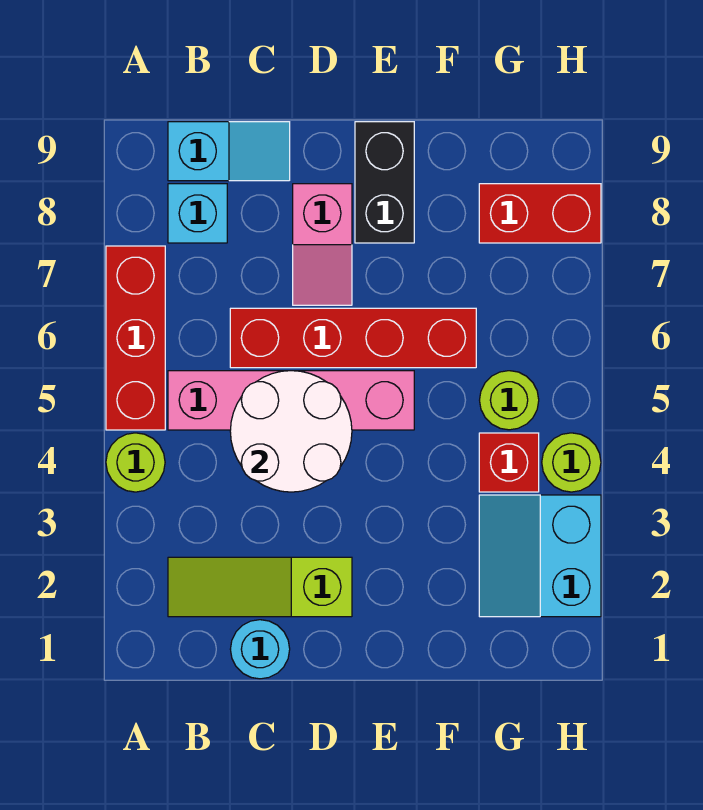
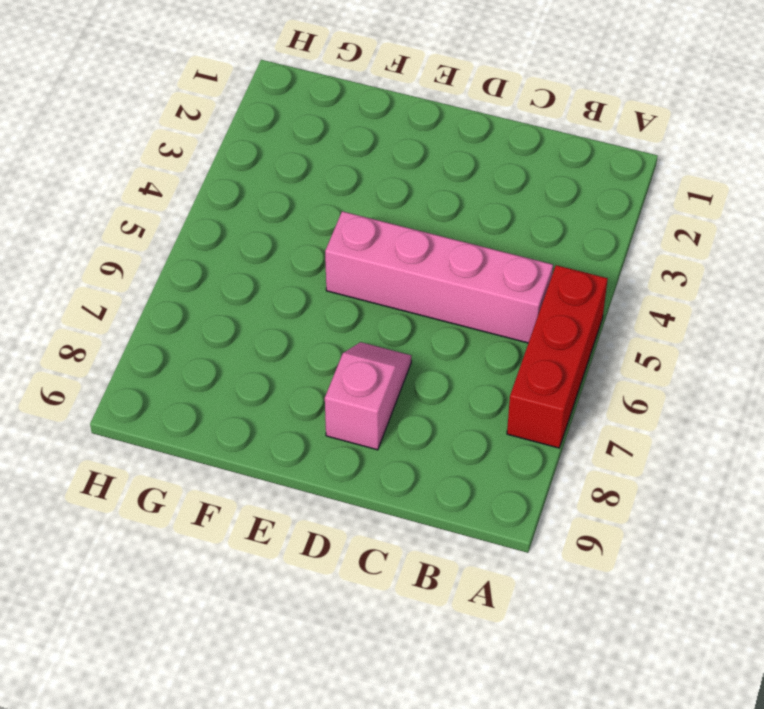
none -> lime round brick A4 level 1
none -> lime slope B2:D2 level 1 top D
none -> cyan brick B8 level 1

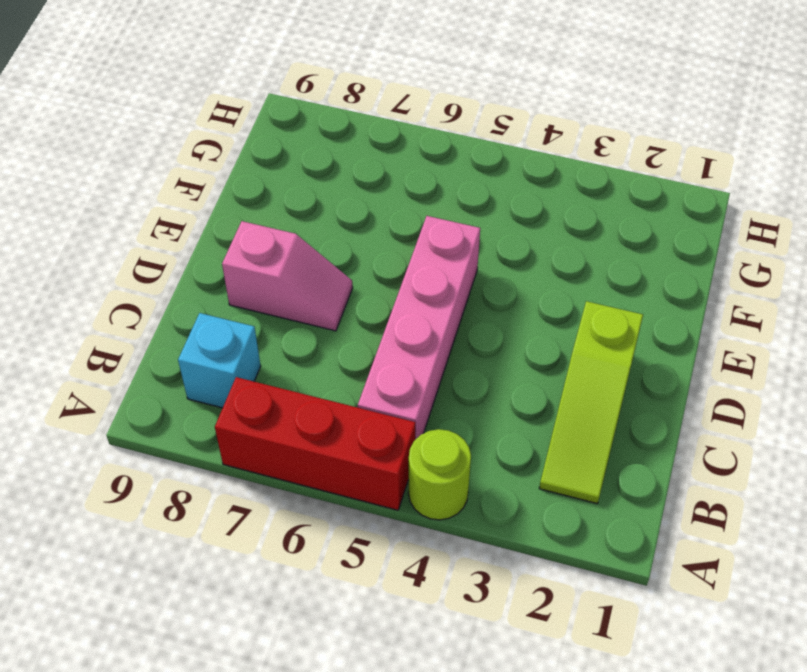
none -> cyan slope B9:C9 level 1 top B
none -> cyan round brick C1 level 1
none -> red brick C6:F6 level 1

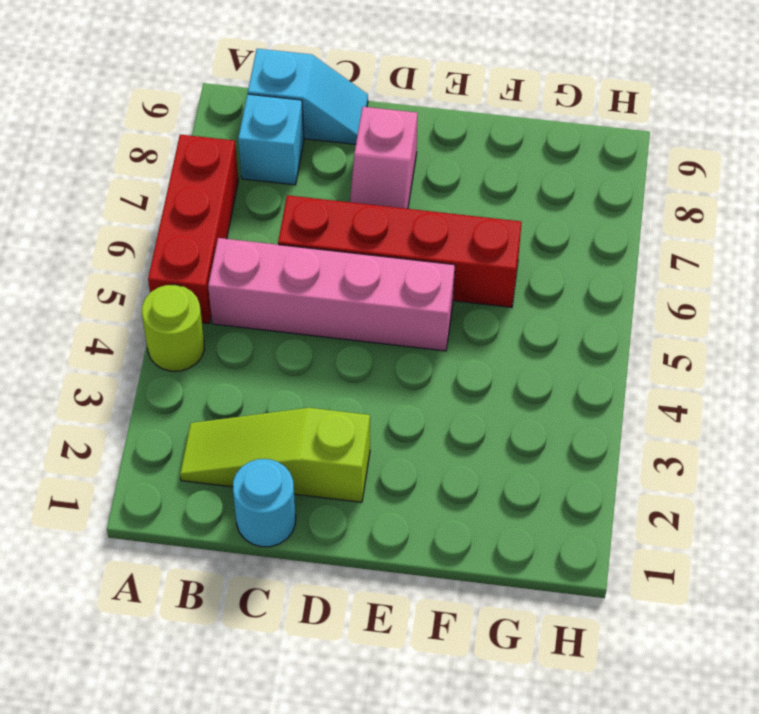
none -> black brick E8:E9 level 1
none -> cyan slope G2:H3 level 1 top H
none -> red brick G4 level 1

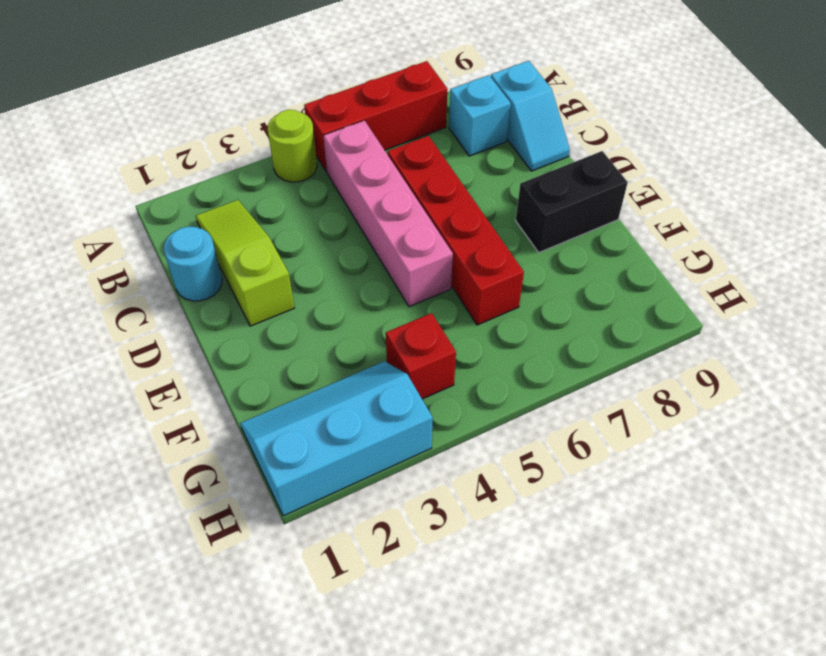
cyan slope G1:H3 level 1 top H -> cyan slope G2:H3 level 1 top H
none -> pink slope D7:D8 level 1 top 8
none -> lime round brick G5 level 1
none -> red brick G8:H8 level 1

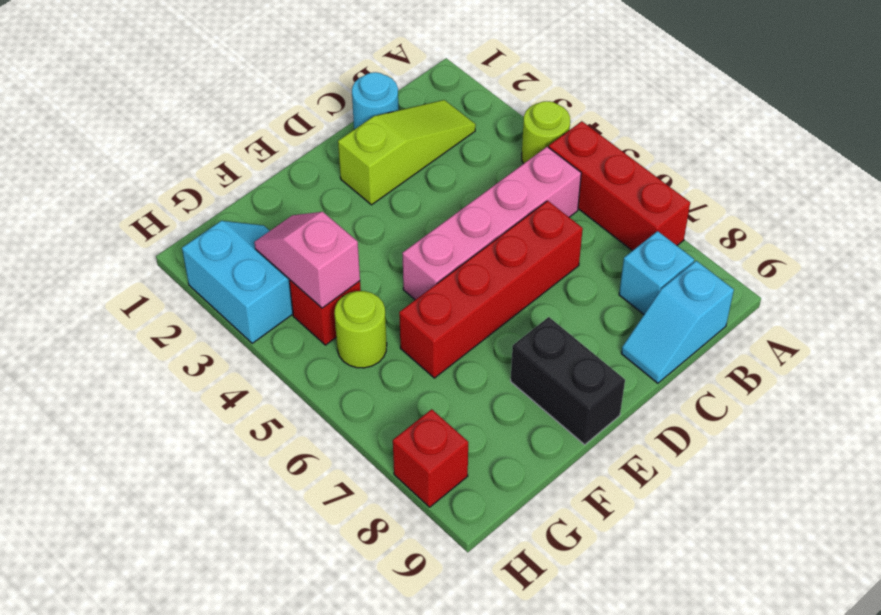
pink slope G3:G4 level 2 top 4 -> pink slope D7:D8 level 1 top 8
red brick H8 level 1 -> red brick G8:H8 level 1
none -> lime round brick H4 level 1
none -> white round brick C4:D5 level 2

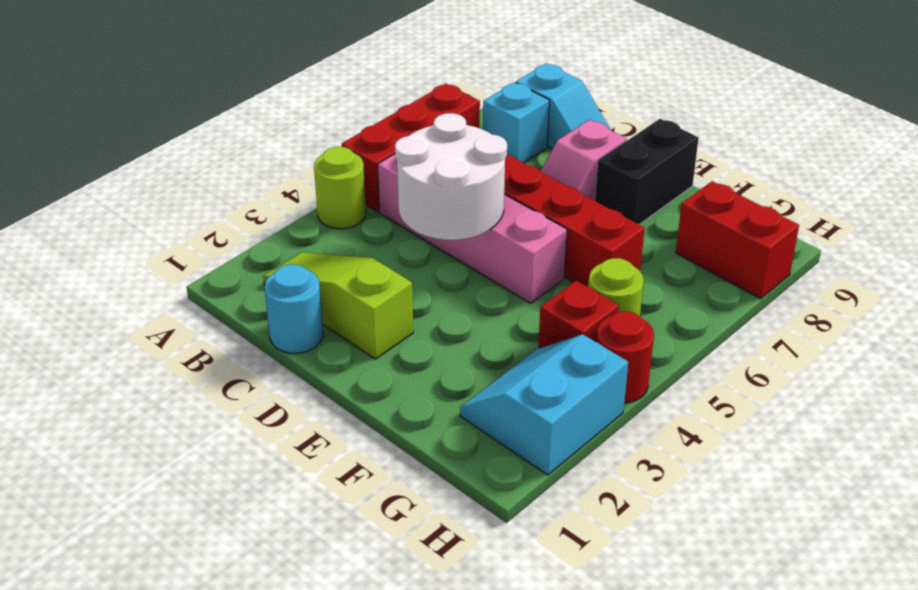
red round brick H4 level 1 -> lime round brick H4 level 1

